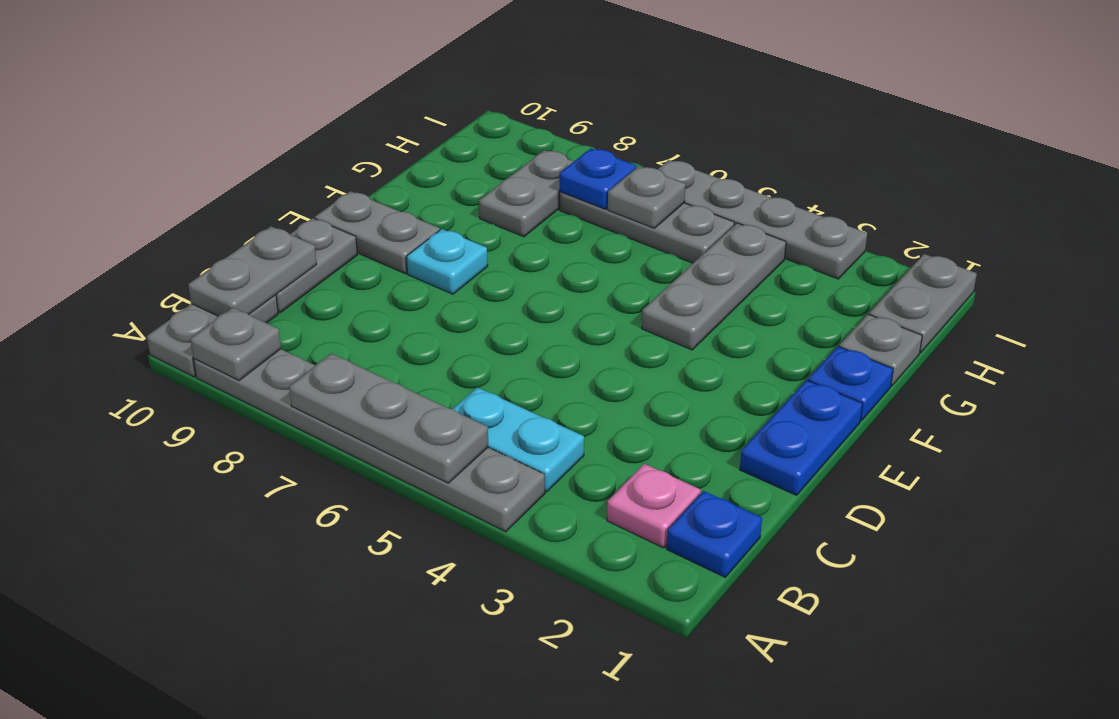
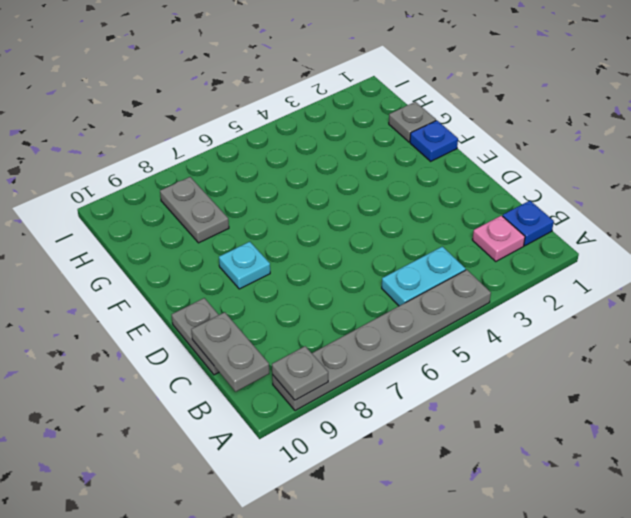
none -> grey plate A10:B10 level 1
none -> blue plate D1:E1 level 1
none -> grey plate E9:E10 level 1

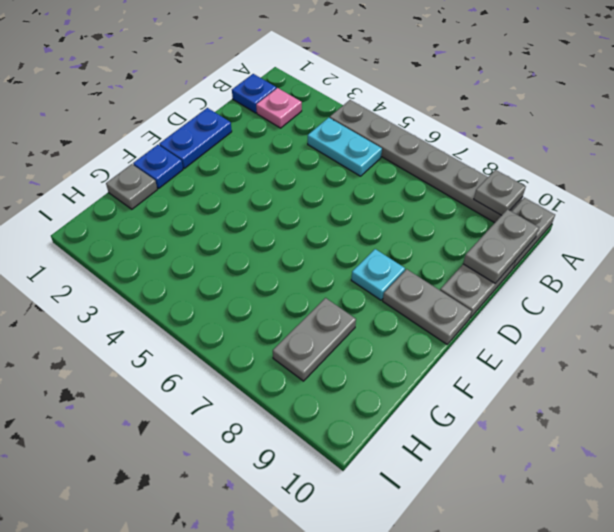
none -> grey plate F4:H4 level 1
none -> grey plate H1:I1 level 1
none -> grey plate H5:H7 level 1

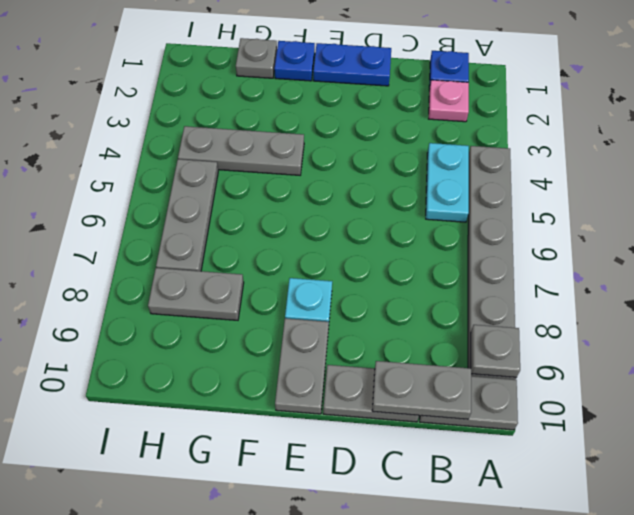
none -> grey plate H1:I1 level 1
none -> grey plate I3:I6 level 1
none -> grey plate A5:A7 level 2

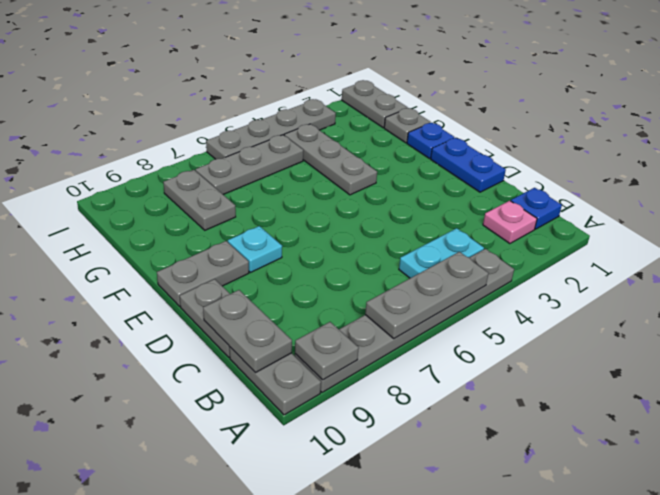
none -> grey plate H6 level 2
none -> blue plate H7 level 2

